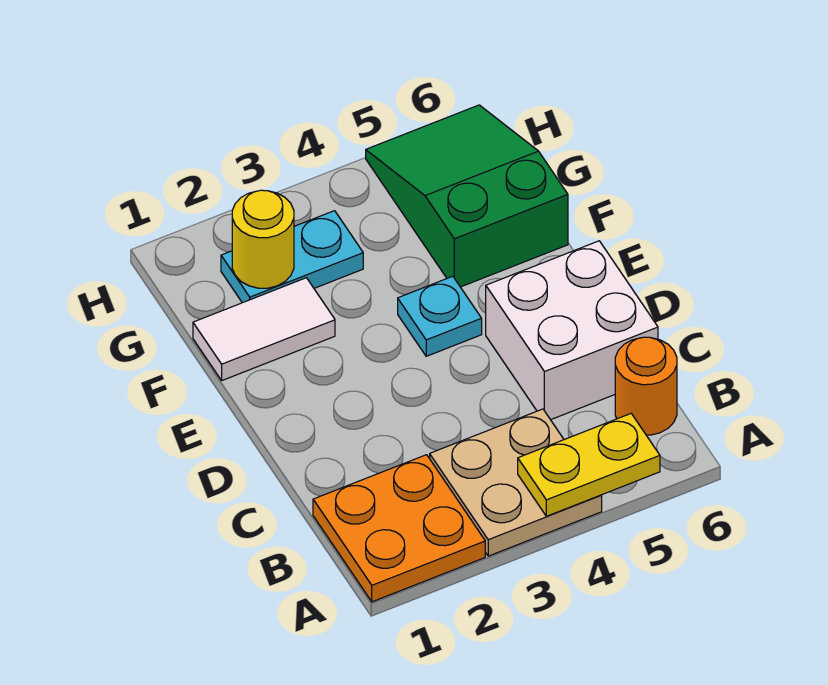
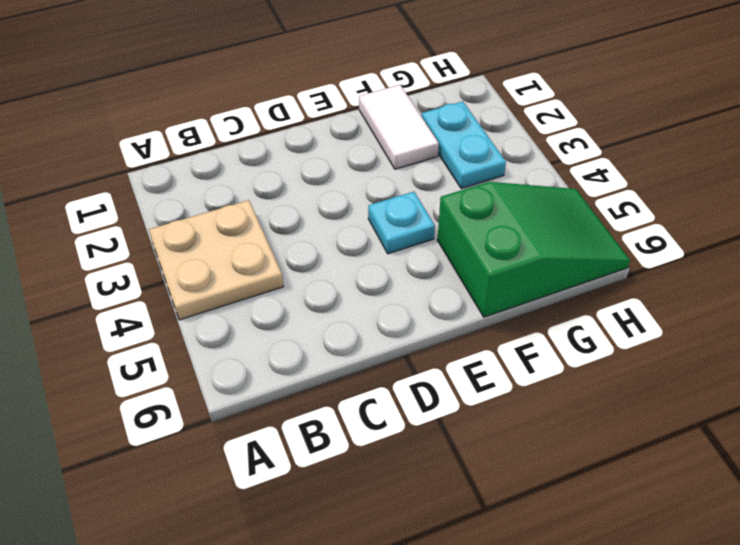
none -> orange plate A1:B2 level 1
none -> orange round brick B6 level 1

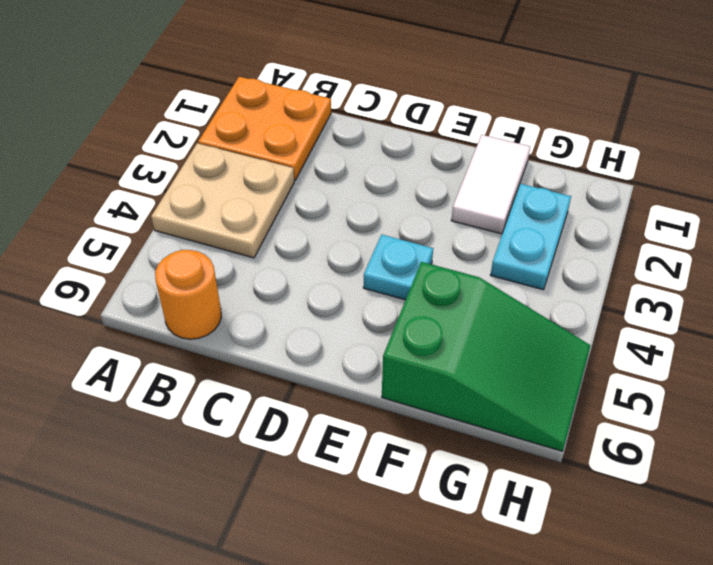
none -> white brick C5:D6 level 1
none -> yellow plate A4:A5 level 2

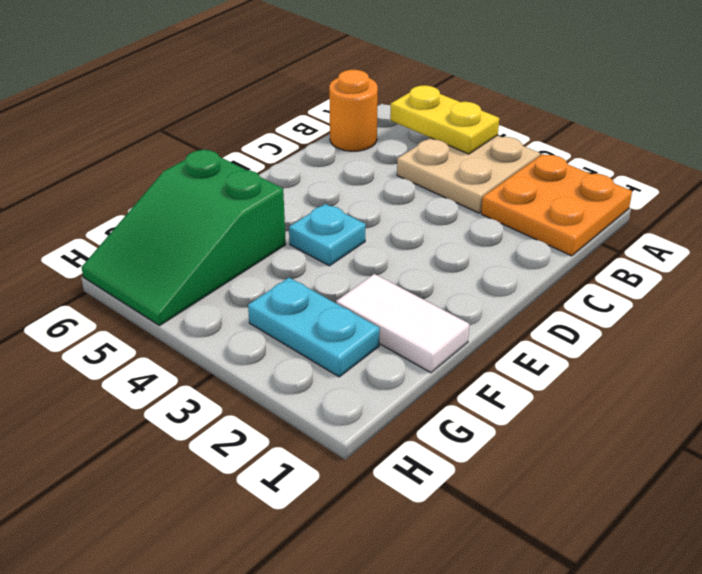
none -> white brick C5:D6 level 1
none -> yellow round brick G2 level 2

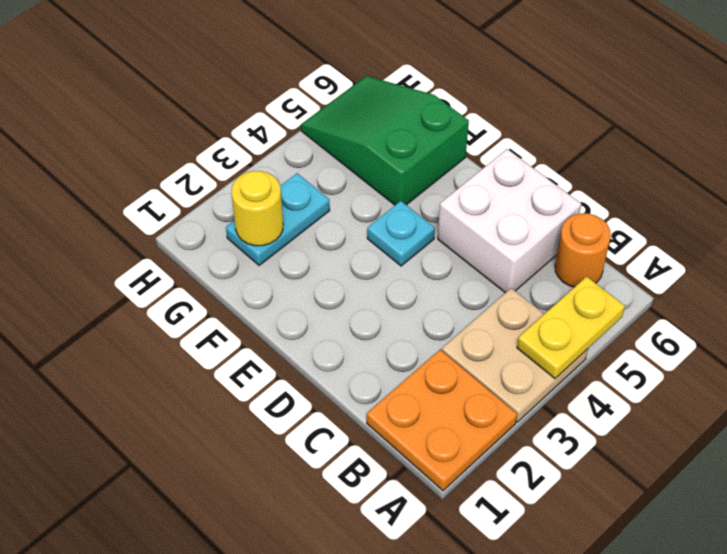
none -> white tile F1:F2 level 1

